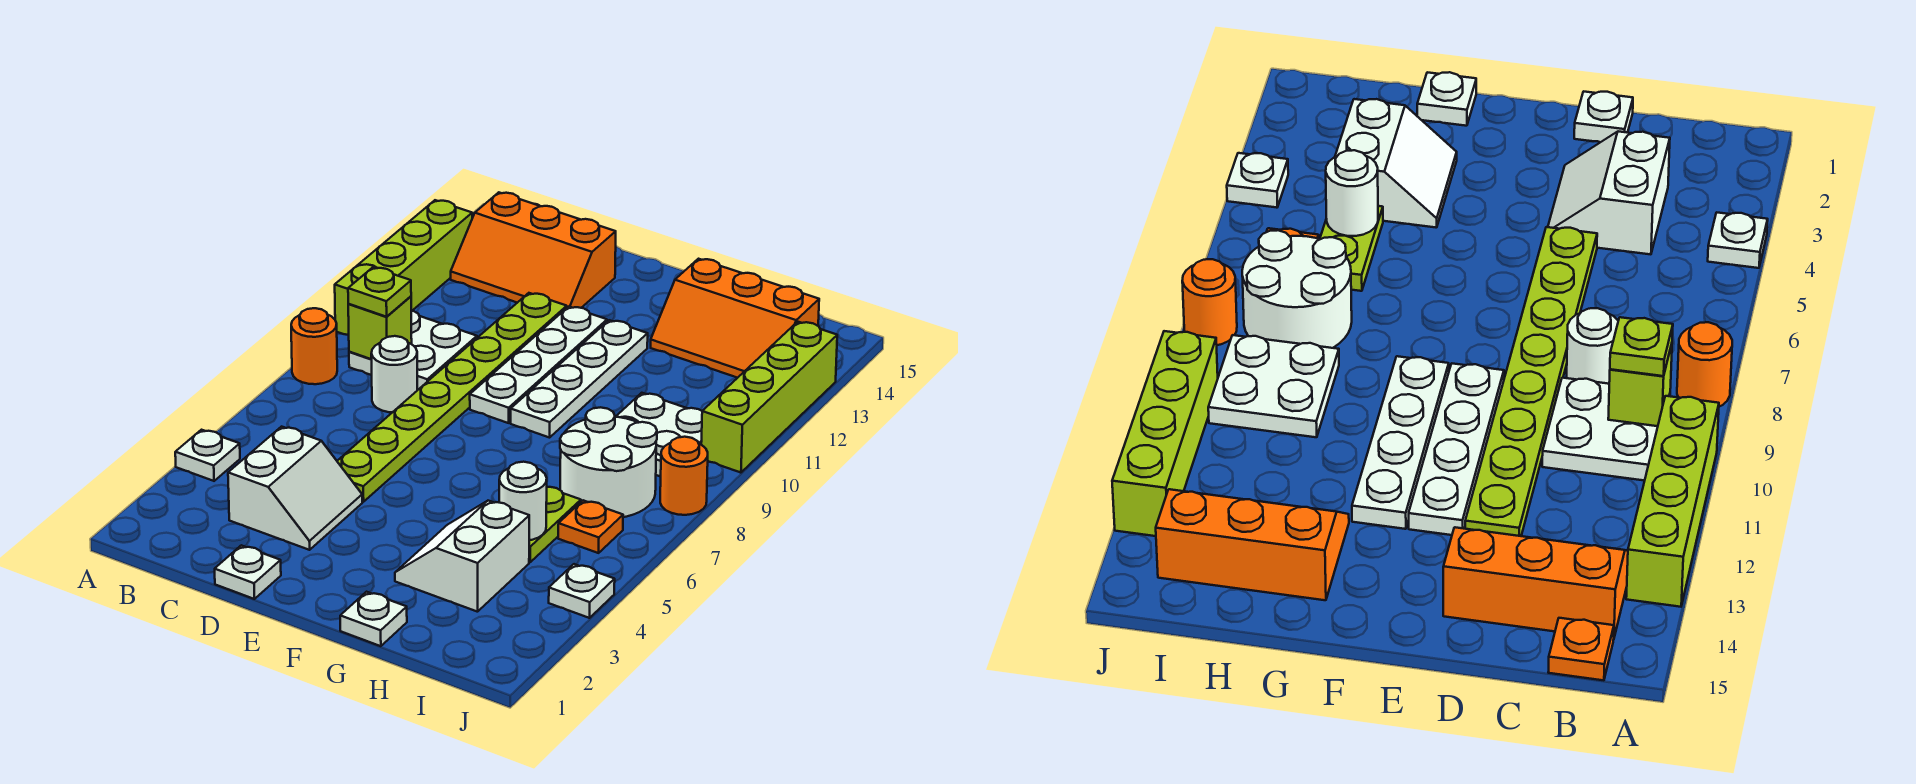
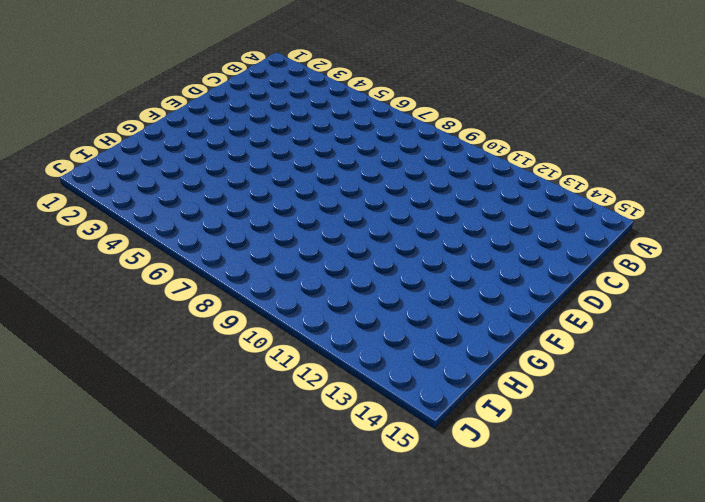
none -> white plate A4 level 1
none -> orange round brick A8 level 1
none -> lime brick A10:A13 level 1

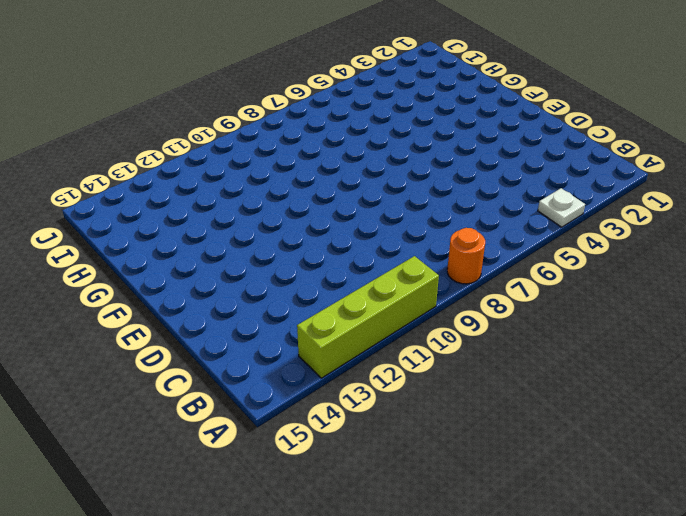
none -> white plate B9:C10 level 1
none -> orange slope B13:D14 level 1 top 14
none -> orange plate B15 level 1

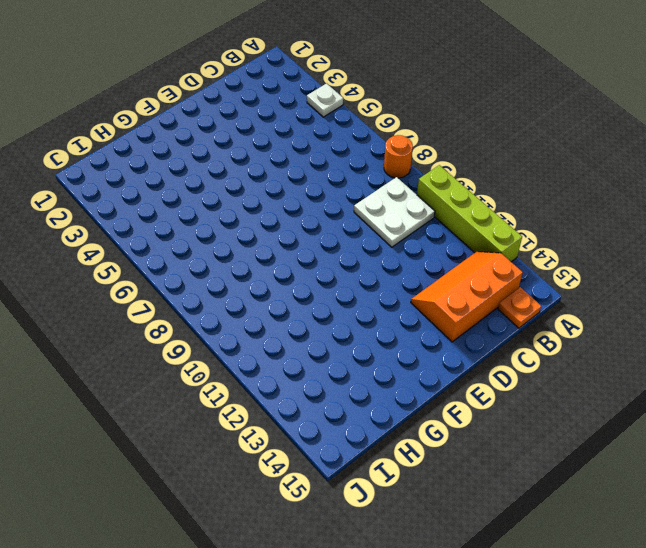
none -> white slope C3:D4 level 1 top C
none -> white round brick C8 level 1
none -> white plate D1 level 1

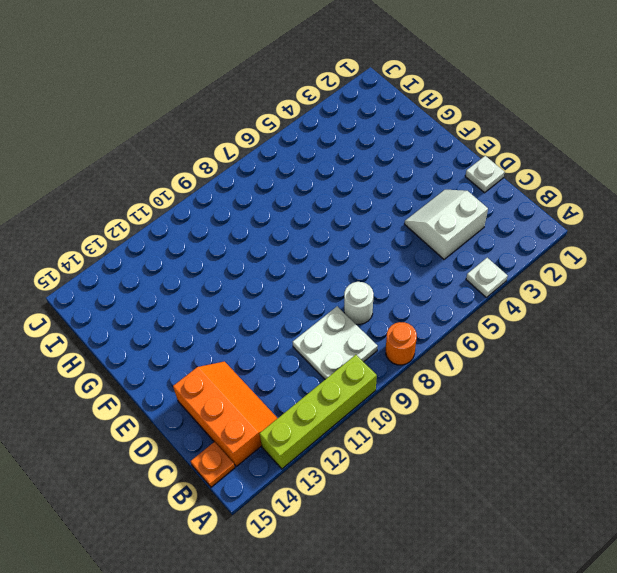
none -> lime plate D5:D12 level 1
none -> white plate E9:E12 level 1
none -> white plate F9:F12 level 1

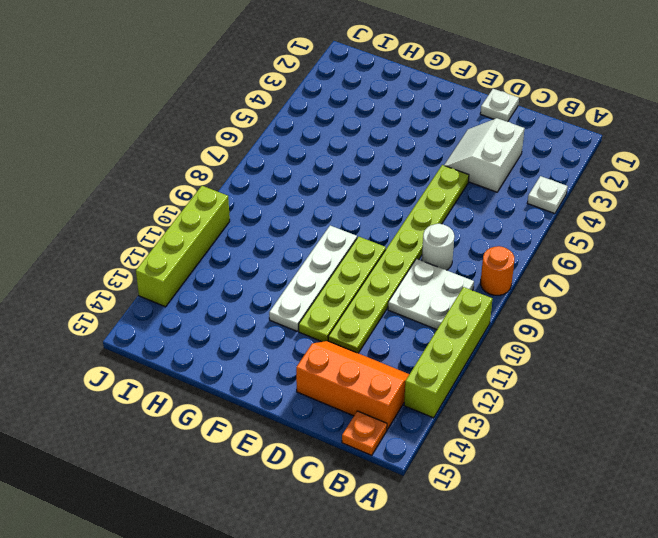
lime plate E9:E12 level 1 -> white plate E9:E12 level 1
none -> white plate G1 level 1
none -> white slope G3:H4 level 1 top H
none -> orange slope G13:I14 level 1 top 14

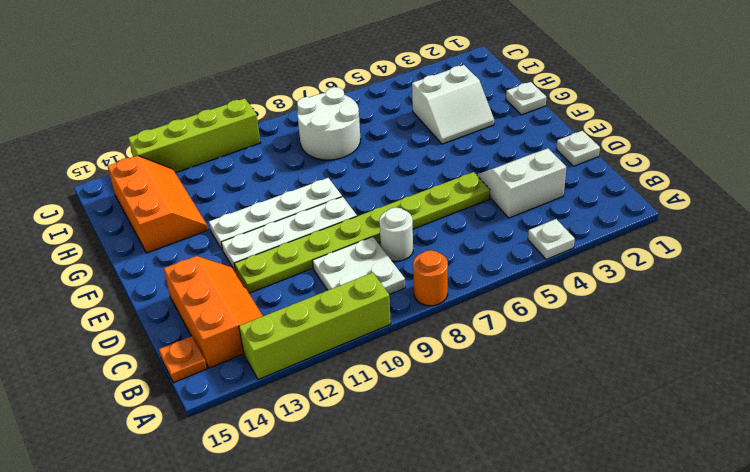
none -> lime plate H5:H6 level 1
none -> white plate H9:I10 level 1
none -> orange plate I6 level 1

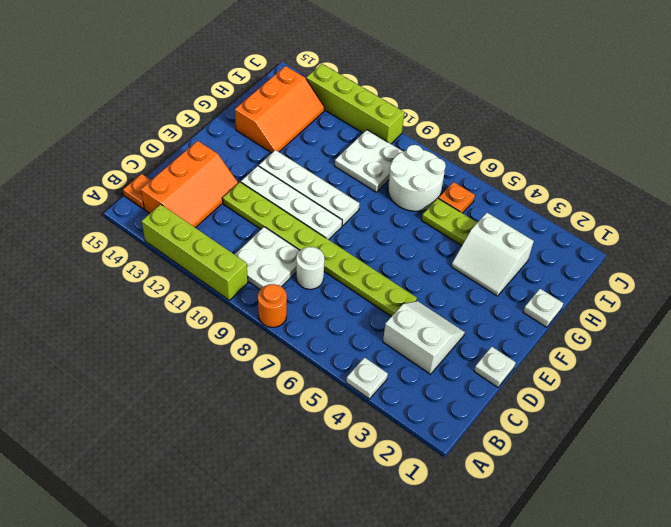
none -> white plate J4 level 1
none -> orange round brick J8 level 1
none -> lime brick B9 level 2

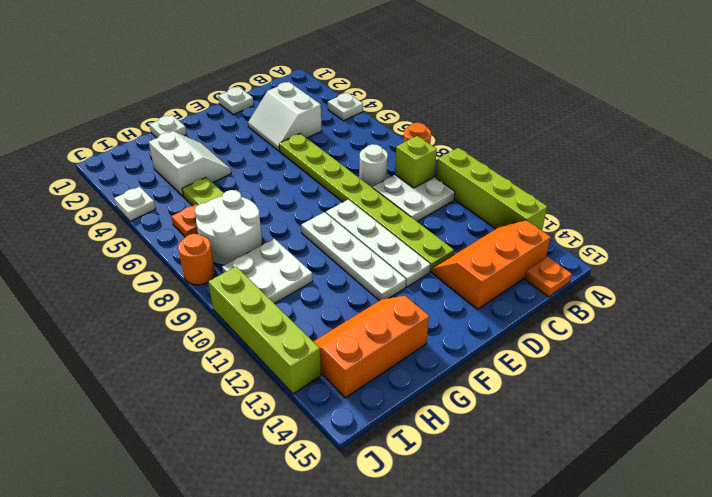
none -> white round brick H5 level 2
none -> lime plate B9 level 3

